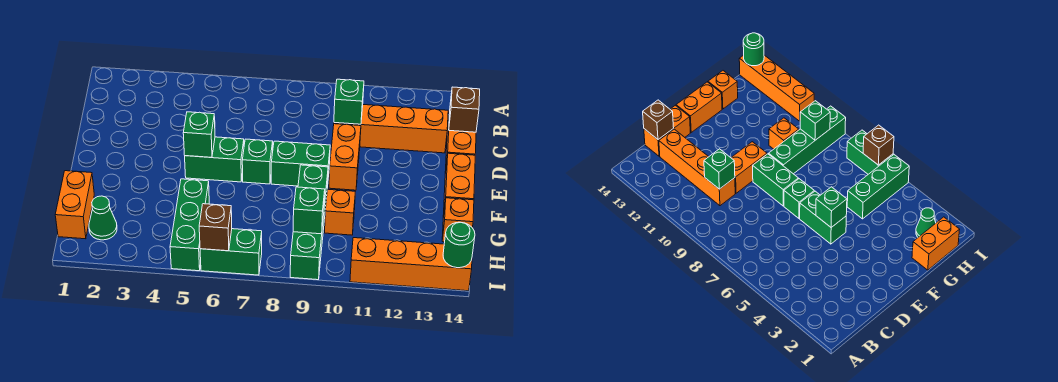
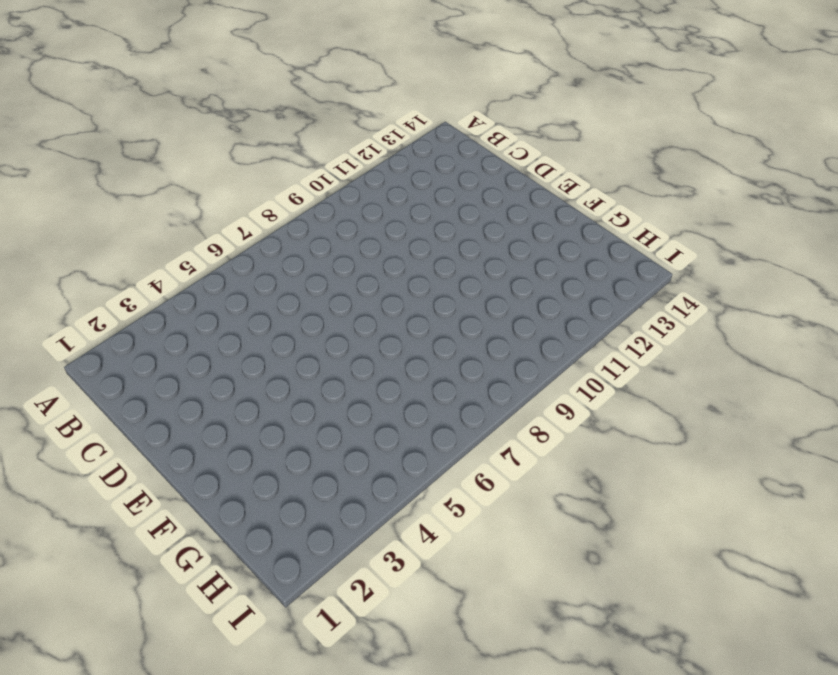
none -> orange brick C10:C13 level 1
none -> orange brick C14:D14 level 1
none -> orange brick D10:E10 level 1

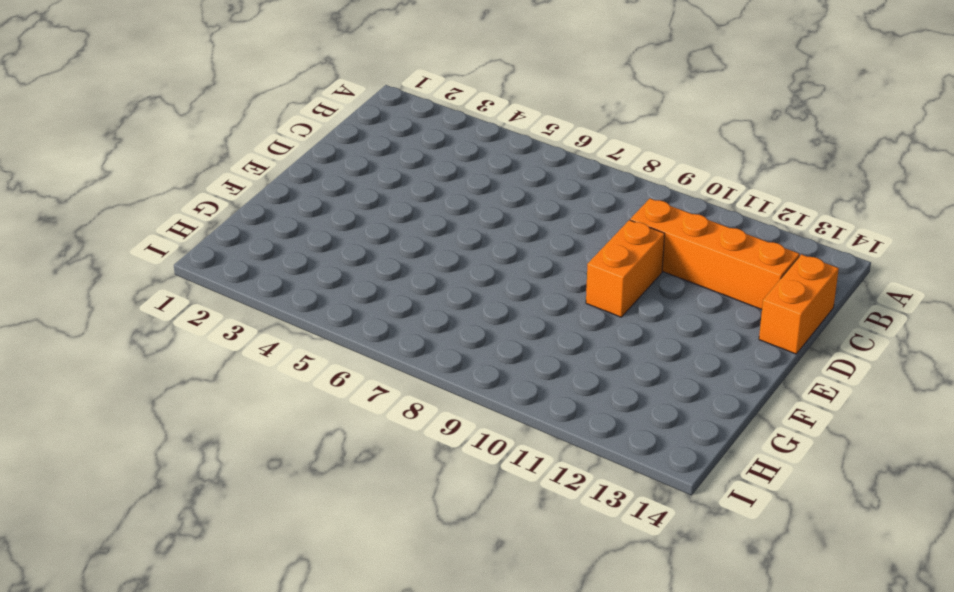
none -> green brick E5:E6 level 1
none -> green brick E7 level 1
none -> green brick E8:E9 level 1

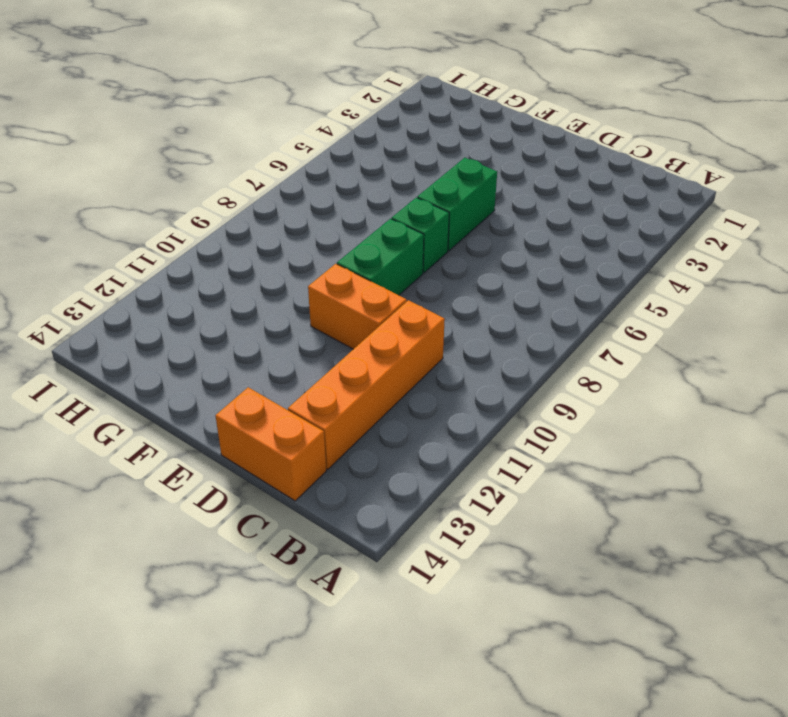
none -> orange brick E14:F14 level 1
none -> green brick F9:I9 level 1
none -> orange brick G1:H1 level 1

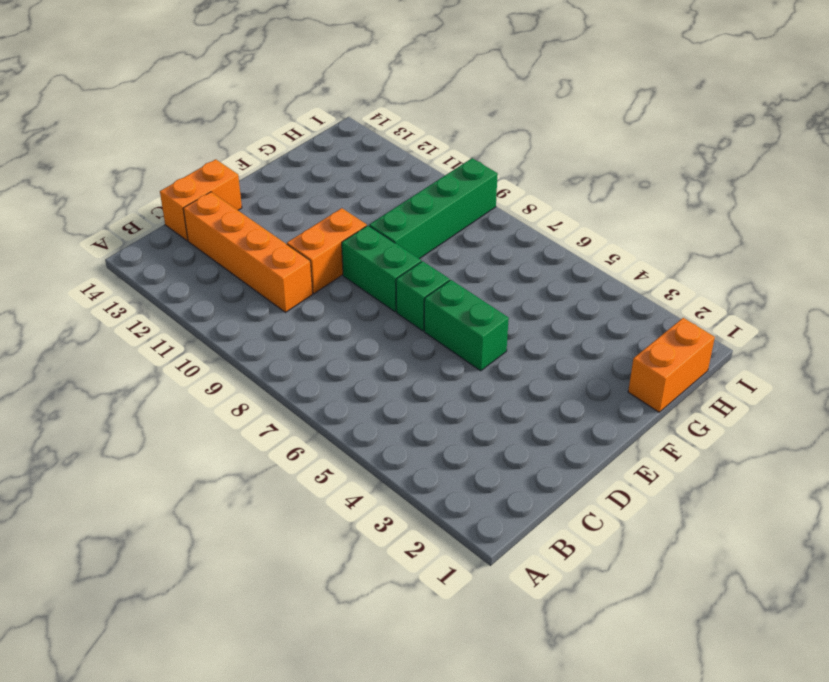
none -> orange brick E14:F14 level 1
none -> green brick G5:I5 level 1
none -> orange brick G10 level 1

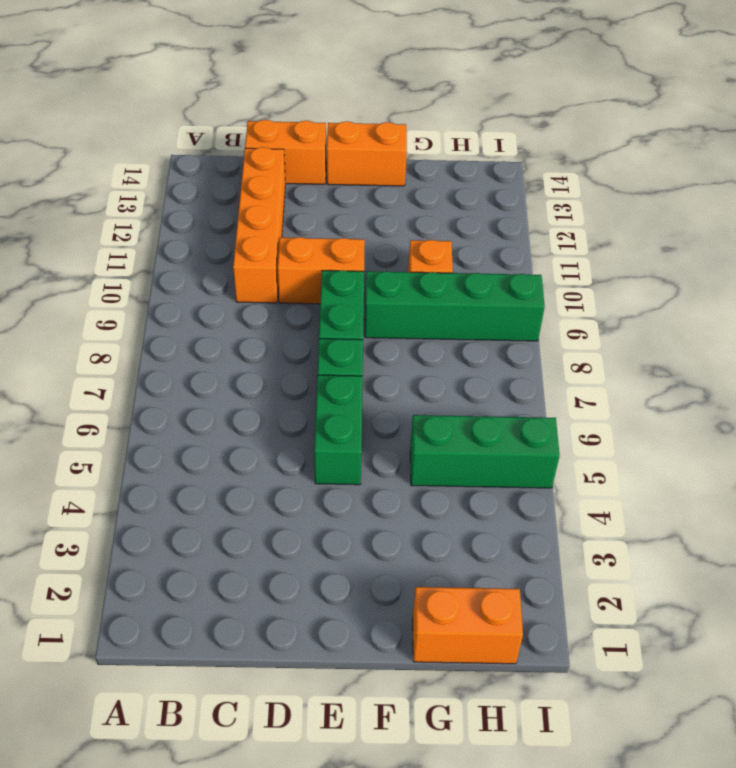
none -> orange brick G14 level 1
none -> green cone H2 level 1
none -> green brick I6:I7 level 1

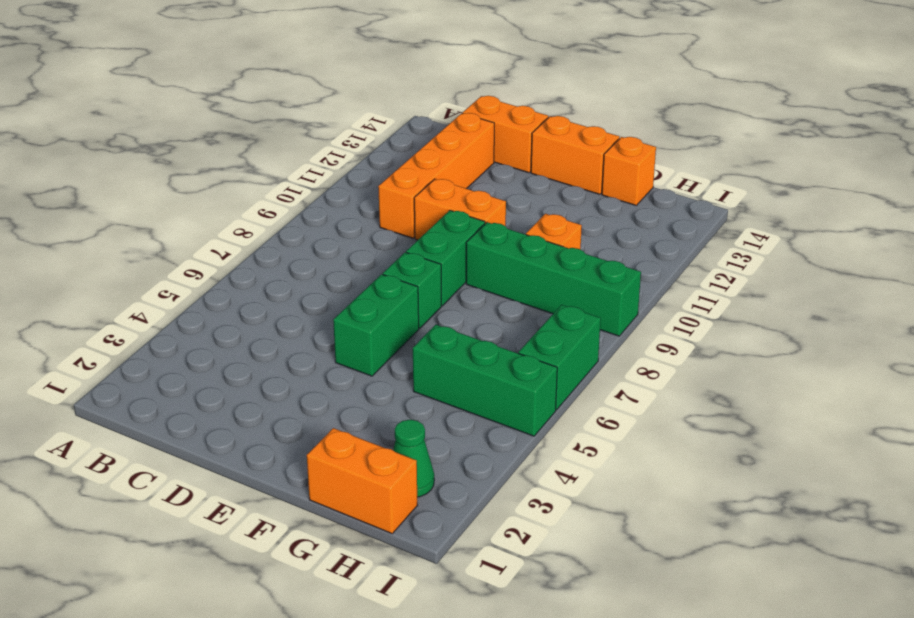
none -> orange brick I11:I14 level 1
none -> green brick C10 level 2
none -> brown brick C14 level 2

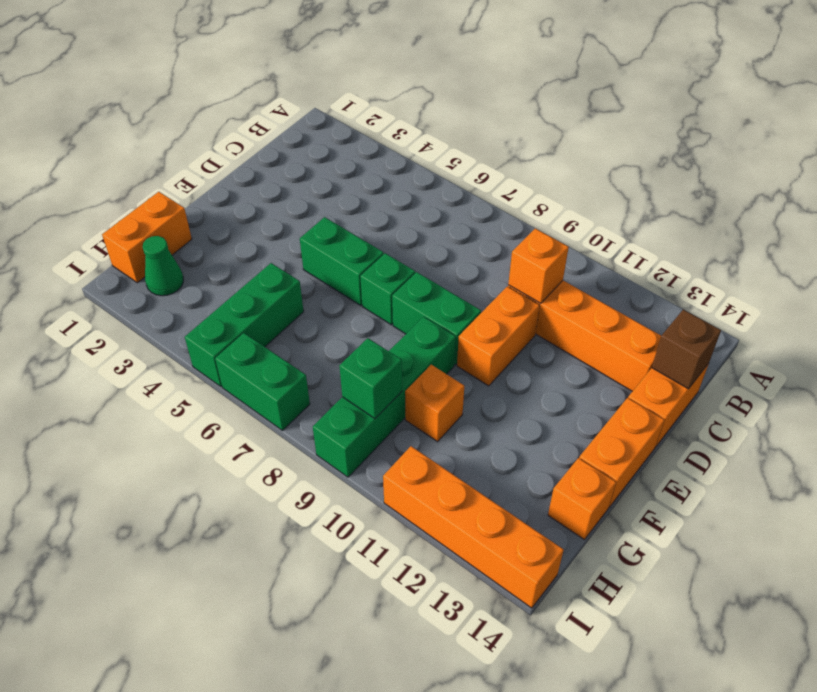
orange brick C10 level 2 -> green brick C10 level 2
none -> green brick E5 level 2
none -> brown brick I6 level 2
none -> green round brick I14 level 2

